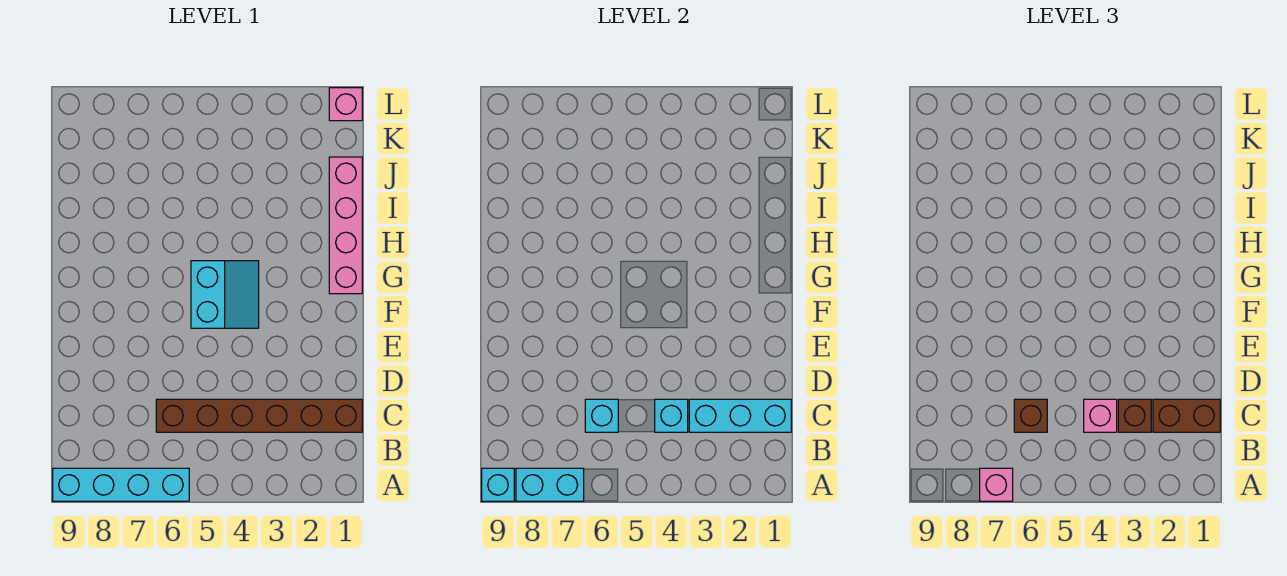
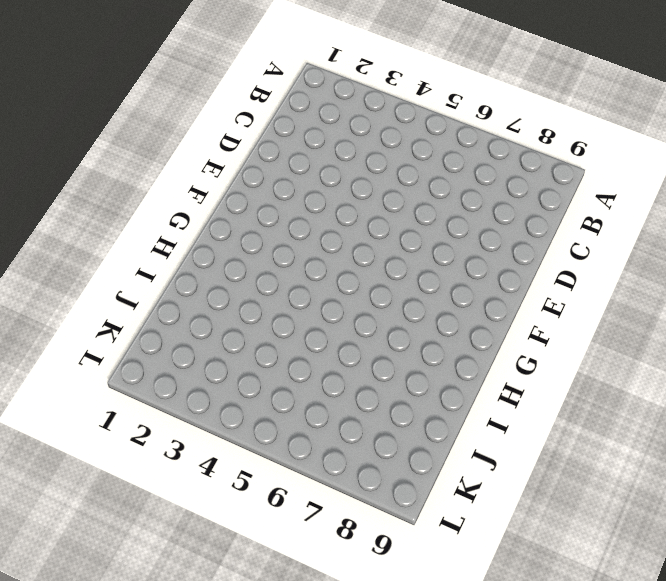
none -> cyan brick A6:A9 level 1
none -> brown brick C1:C6 level 1
none -> cyan slope F4:G5 level 1 top 5

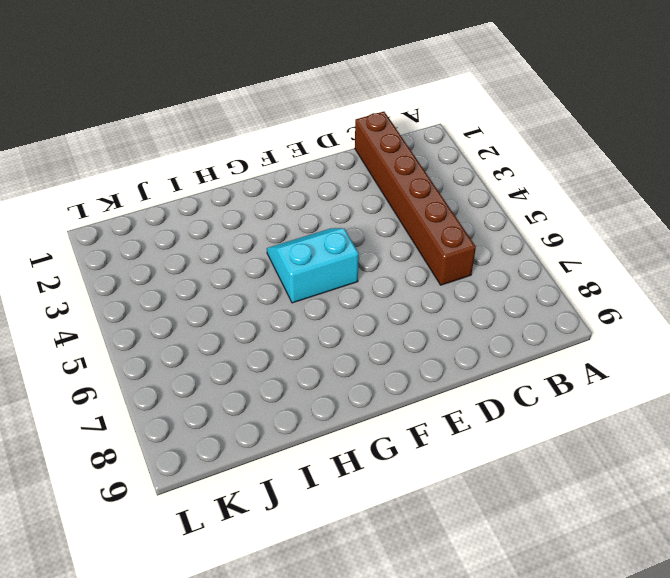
none -> cyan brick A6:A9 level 1
none -> pink brick G1:J1 level 1
none -> pink brick L1 level 1

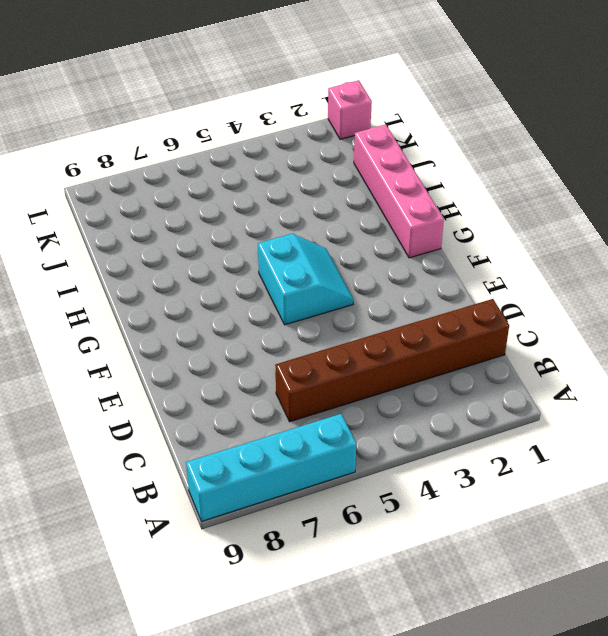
none -> cyan brick A7:A8 level 2
none -> cyan brick A9 level 2
none -> cyan brick C1:C3 level 2

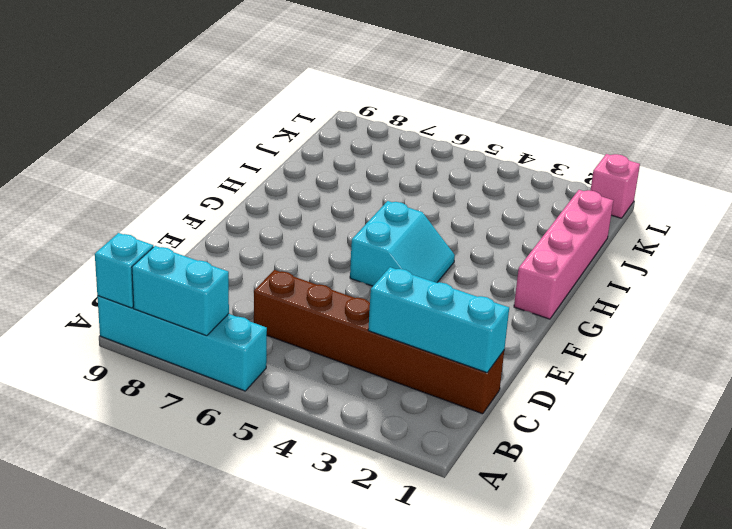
none -> cyan brick C4 level 2
none -> cyan brick C6 level 2
none -> pink brick A7 level 3

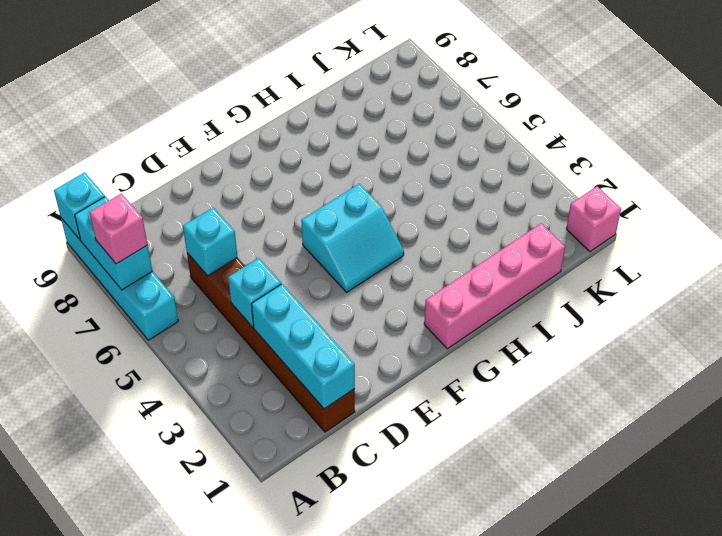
none -> brown brick C1:C2 level 3
none -> brown brick C3 level 3
none -> pink brick C4 level 3

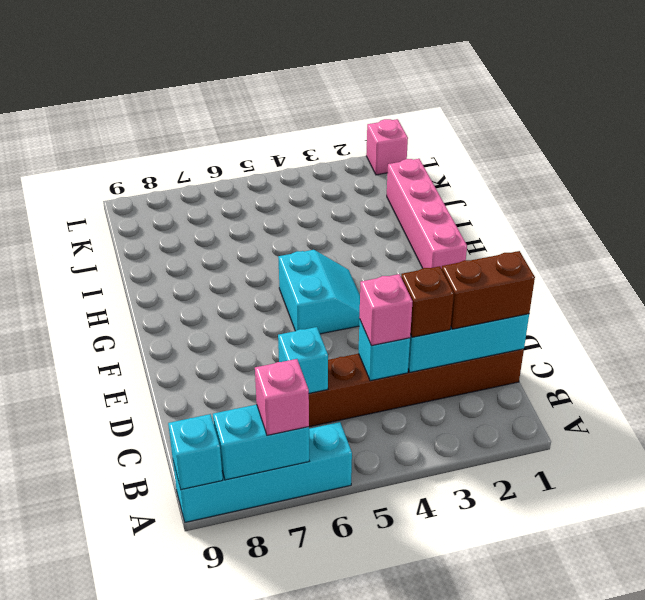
none -> brown brick C6 level 3

